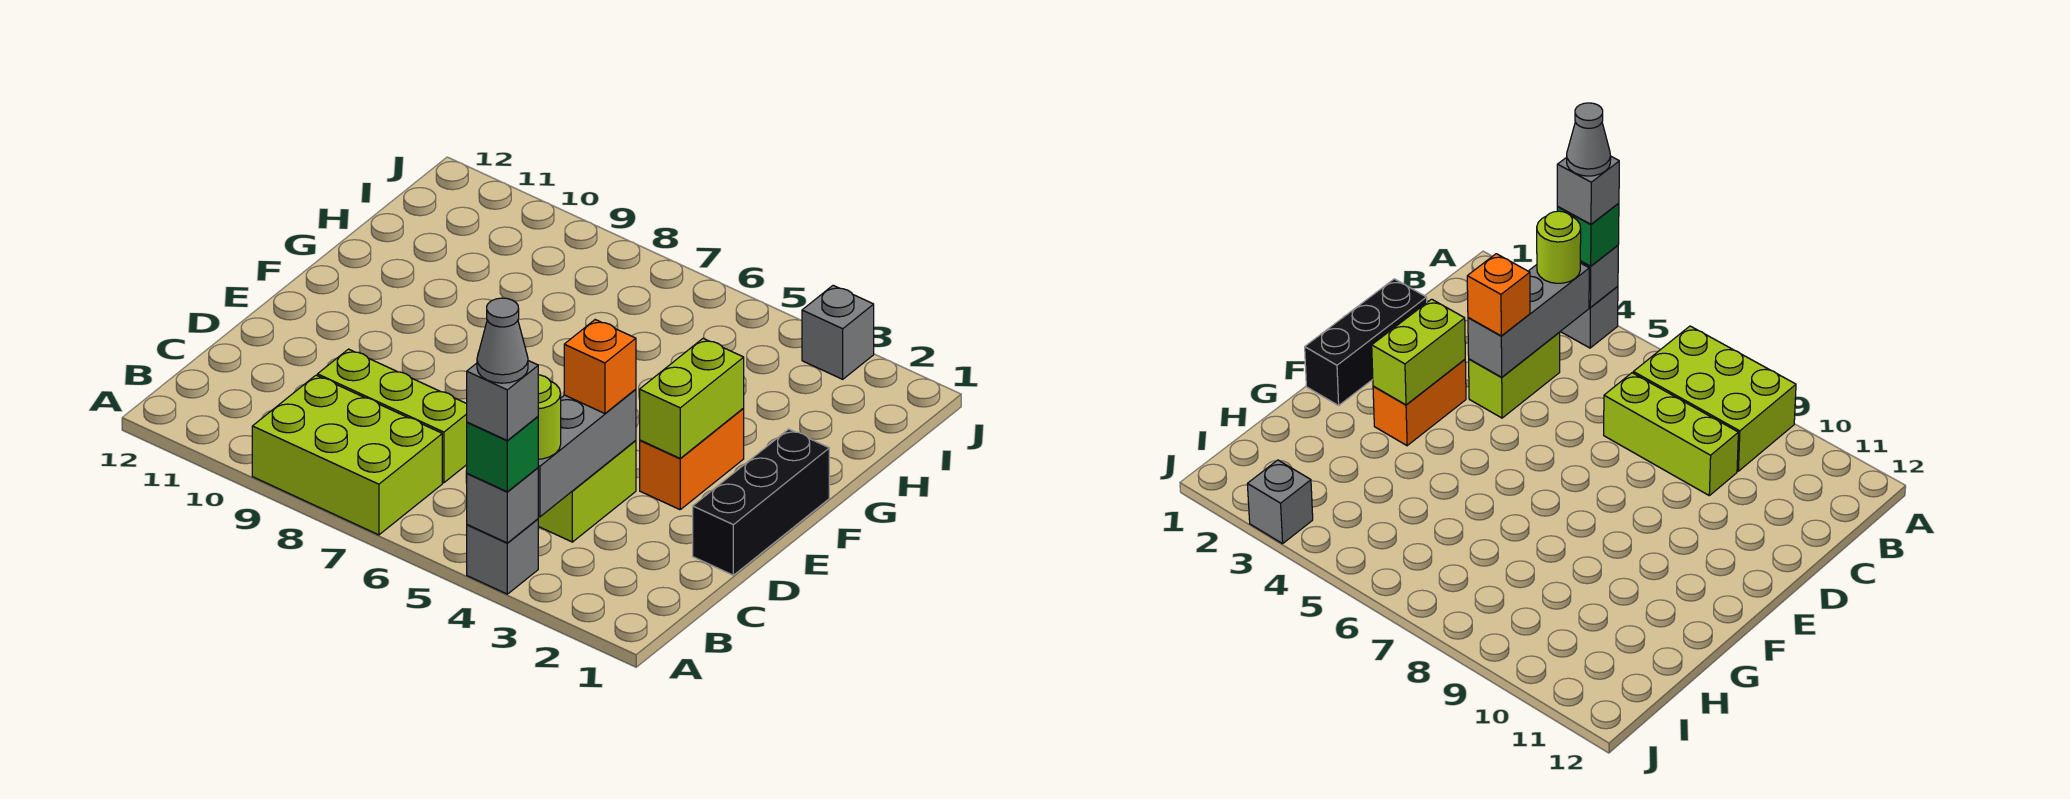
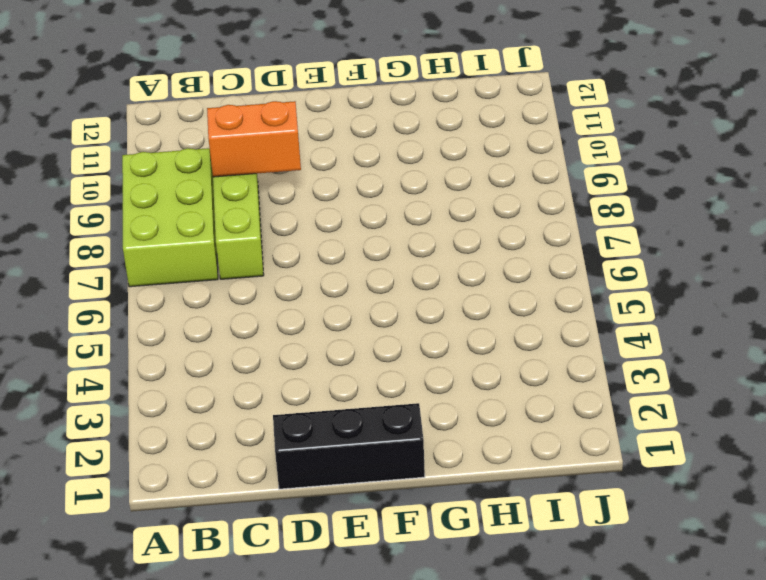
orange brick C9:D9 level 2 -> orange brick E3:F3 level 1
none -> grey brick A4 level 1
none -> lime brick C4:D4 level 1
none -> grey brick J3 level 1

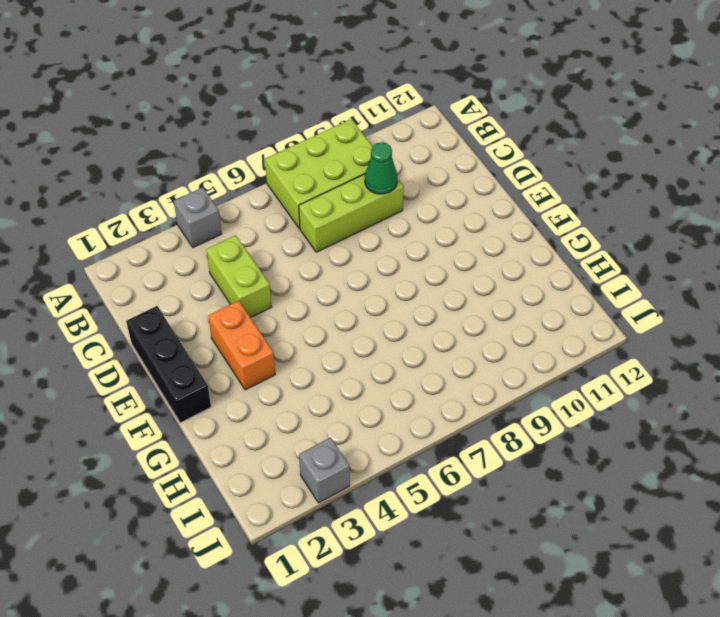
green cone C9 level 2 -> none
none -> grey brick A4 level 2
none -> grey brick B4:D4 level 2
none -> lime brick E3:F3 level 2

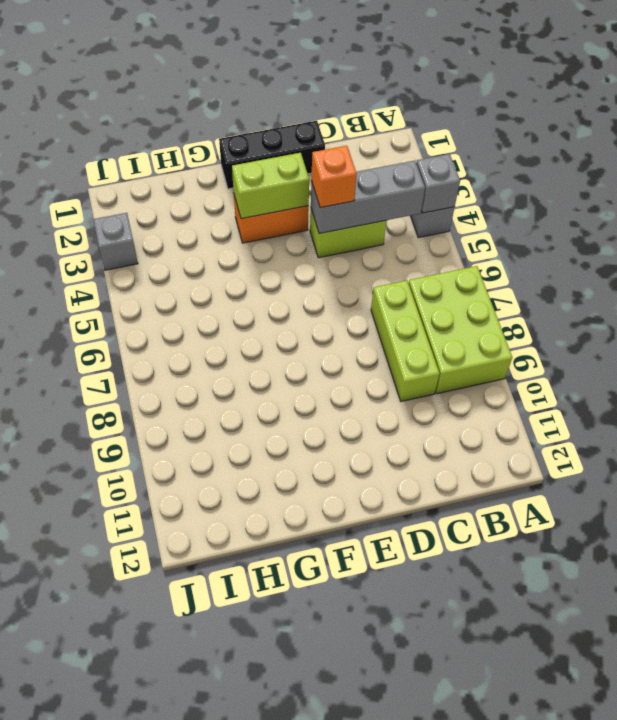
none -> green brick A4 level 3
none -> lime round brick B4 level 3
none -> grey brick A4 level 4

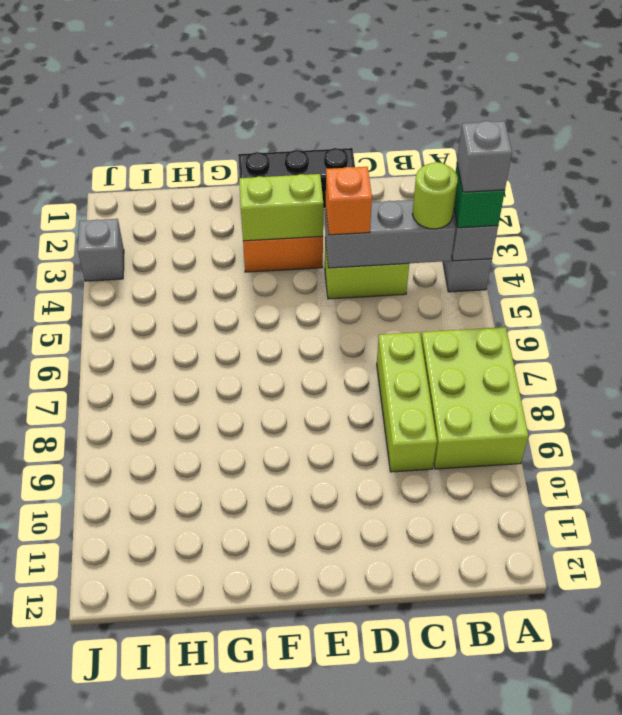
none -> grey cone A4 level 5

